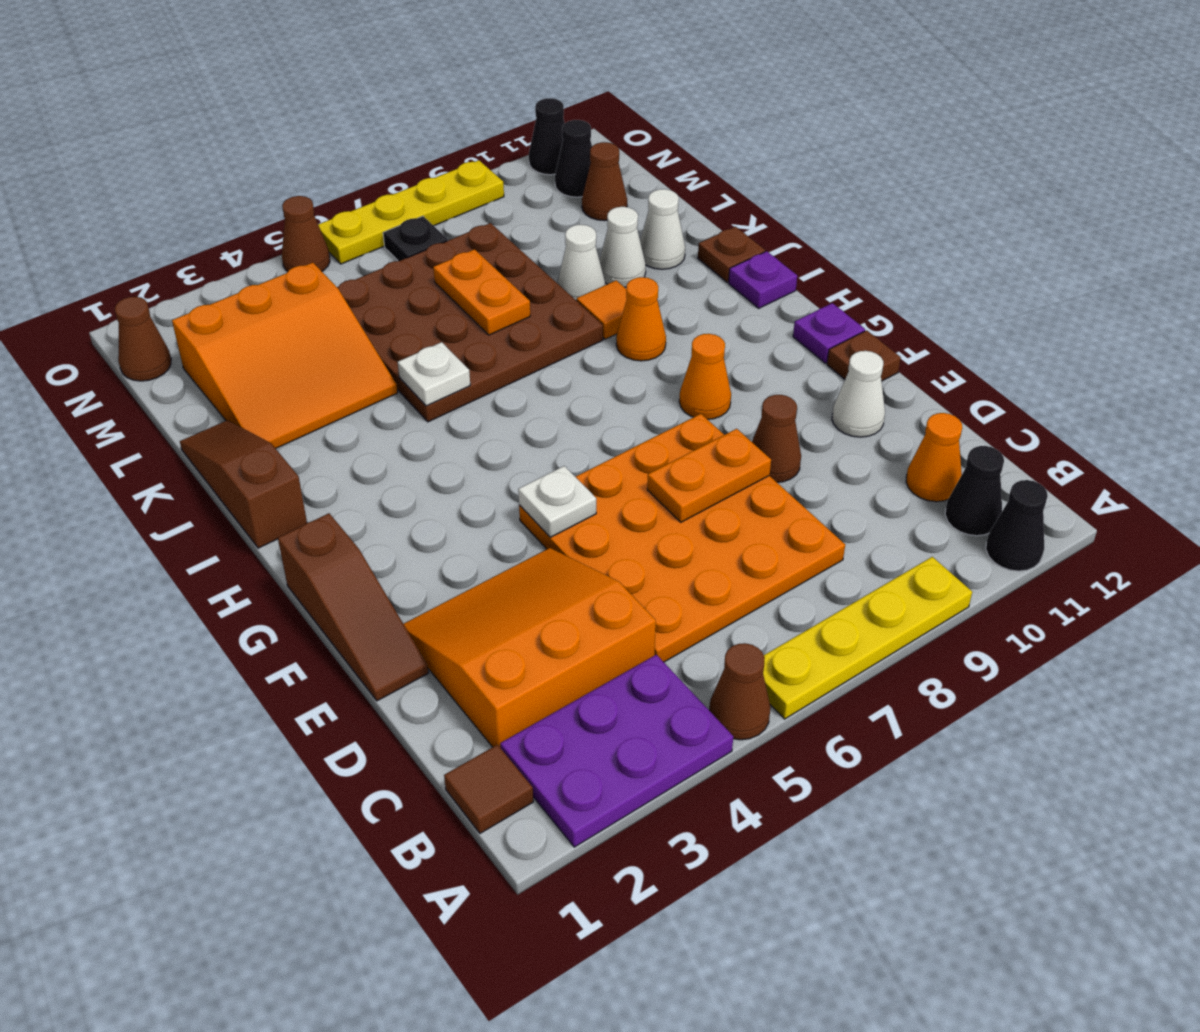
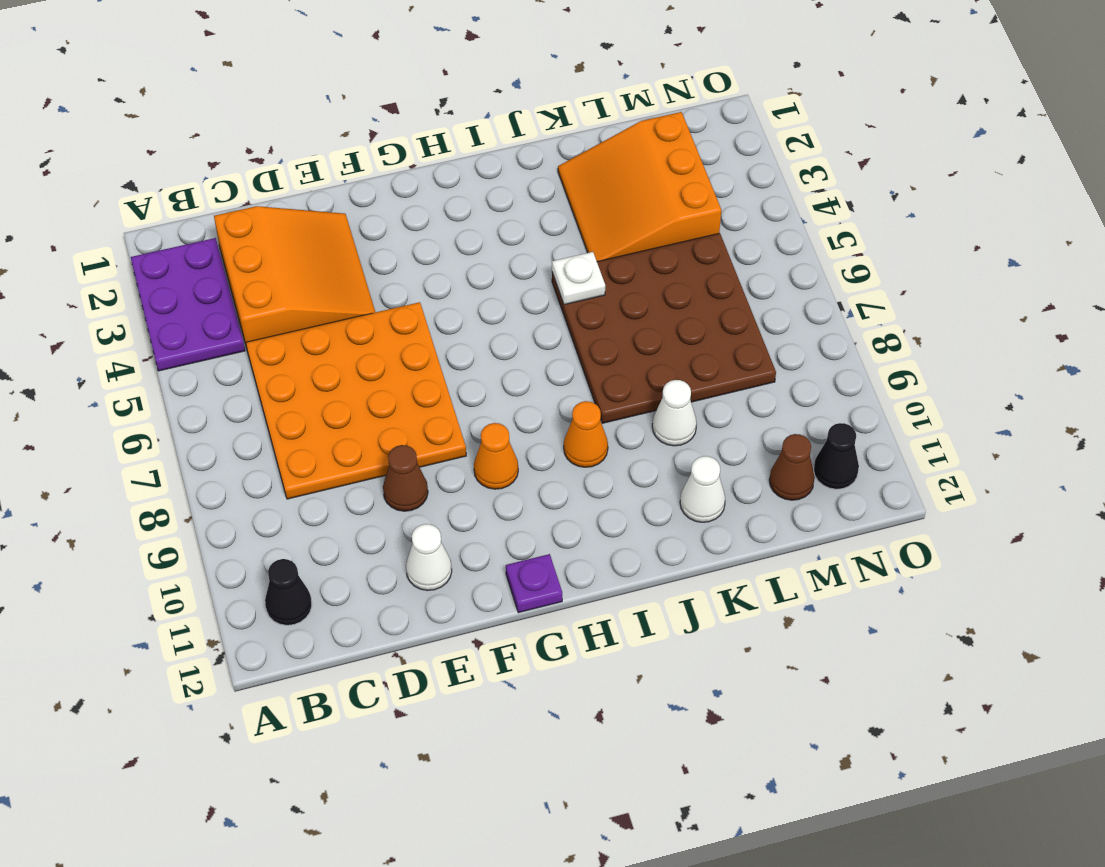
none -> brown cone A5 level 1
none -> yellow plate A6:A9 level 1
none -> black cone A11 level 1
none -> brown tile B1 level 1

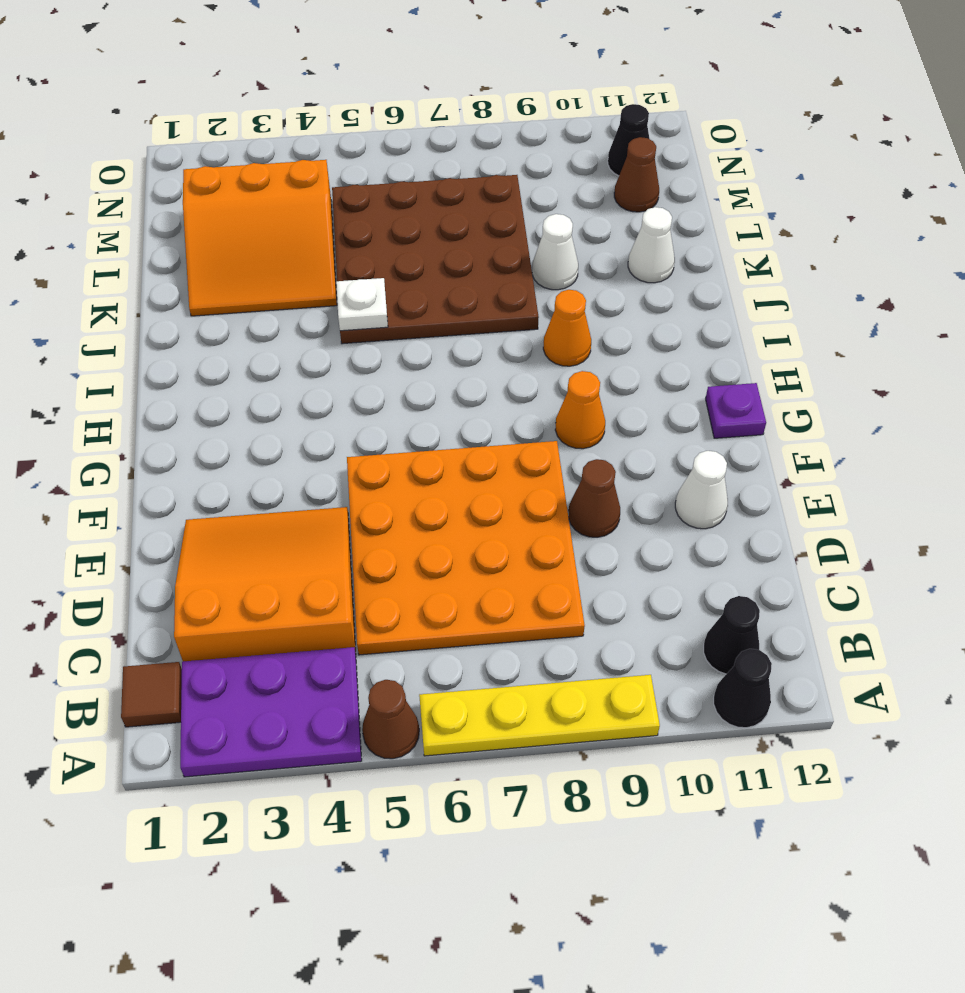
none -> orange cone C11 level 1
none -> brown slope E1:G1 level 1 top G
none -> brown plate F12 level 1
none -> brown slope I1:K1 level 1 top I

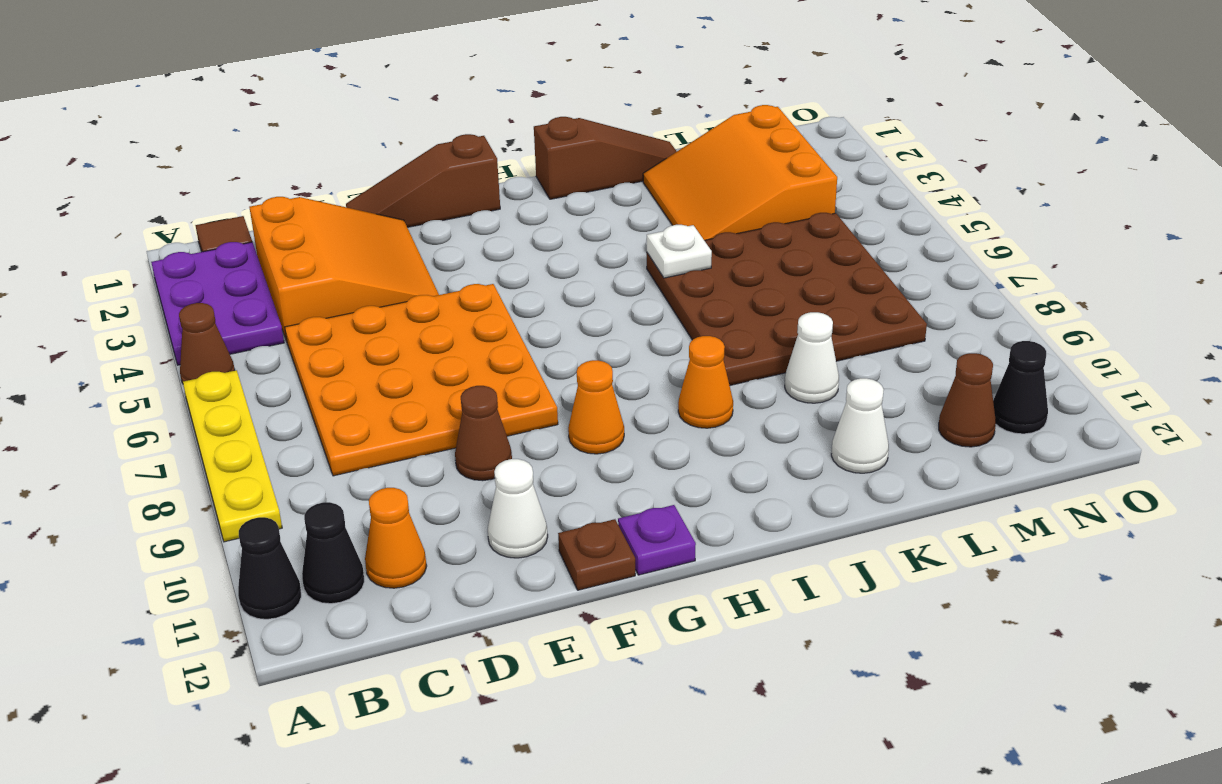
none -> purple plate I12 level 1
none -> orange tile J9 level 1
none -> brown plate J12 level 1
none -> white cone K10 level 1

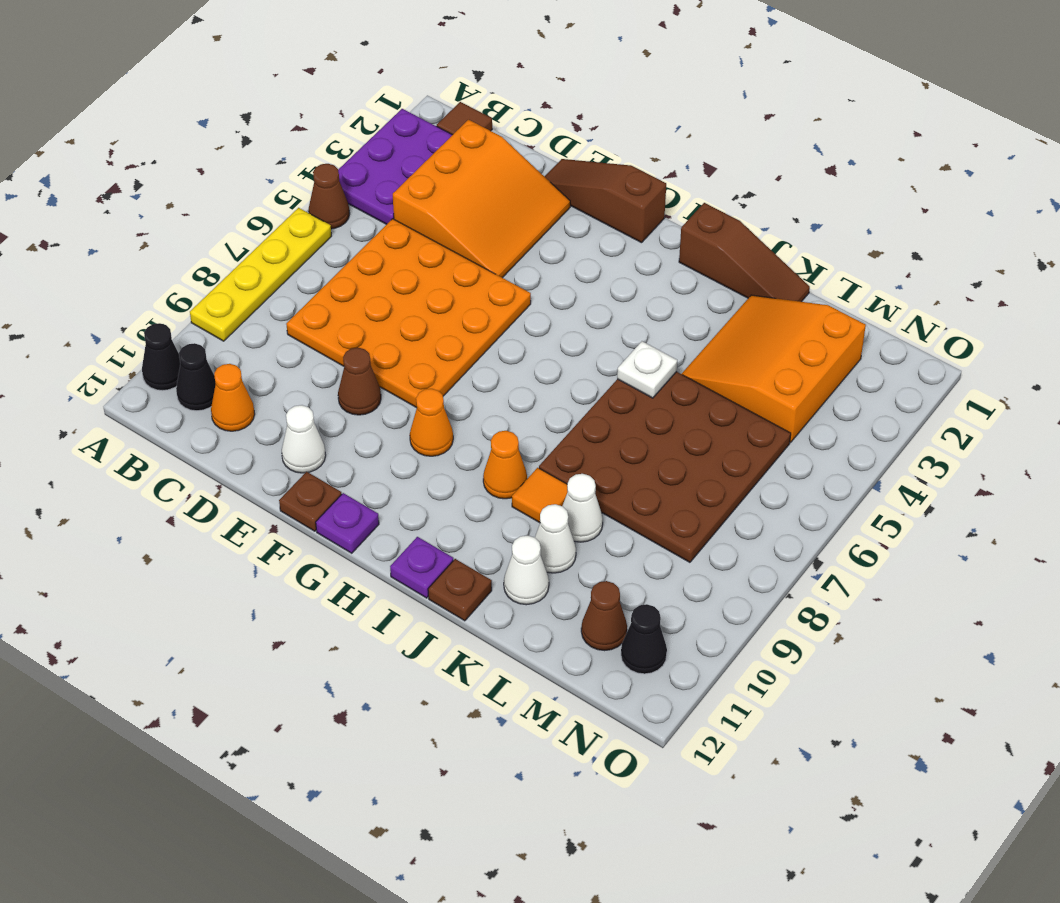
none -> brown cone N1 level 1
none -> black plate N7 level 1
none -> brown cone O5 level 1
none -> yellow plate O6:O9 level 1

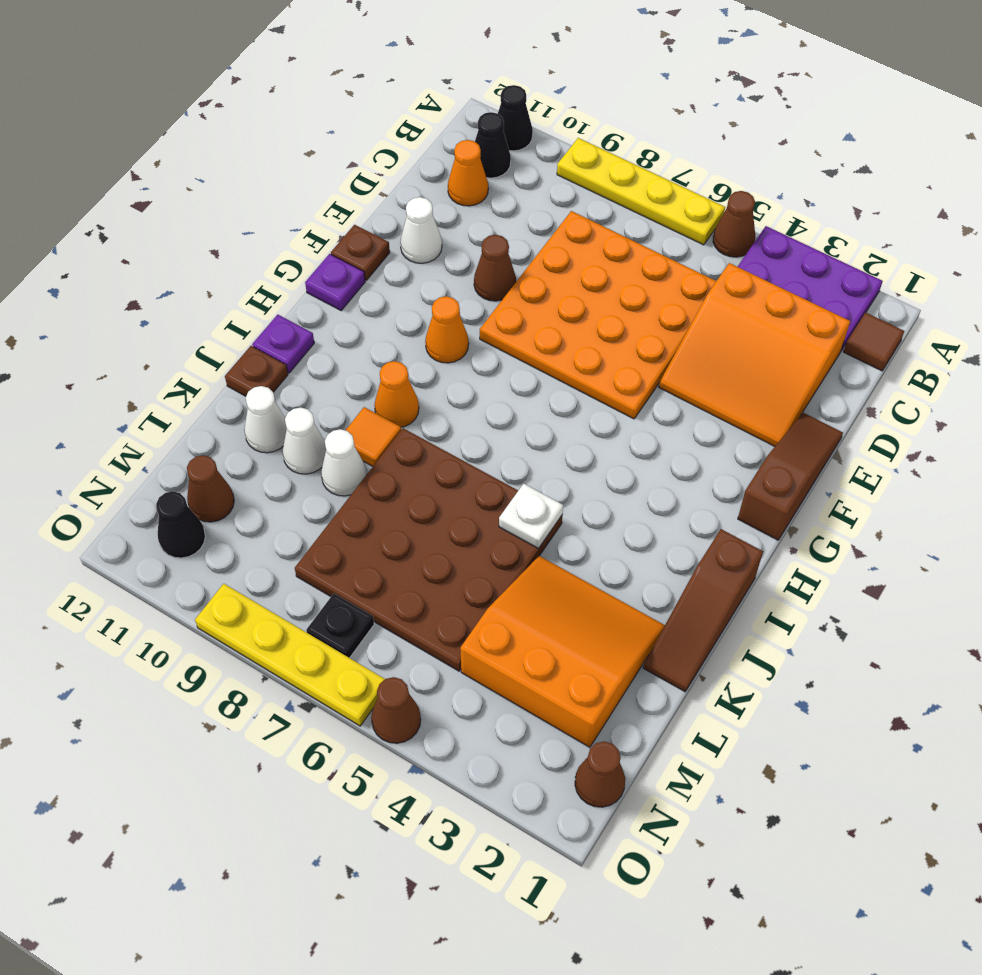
none -> black cone O11 level 1
none -> orange plate E7:E8 level 2
none -> white plate F5 level 2
none -> orange plate K7:L7 level 2

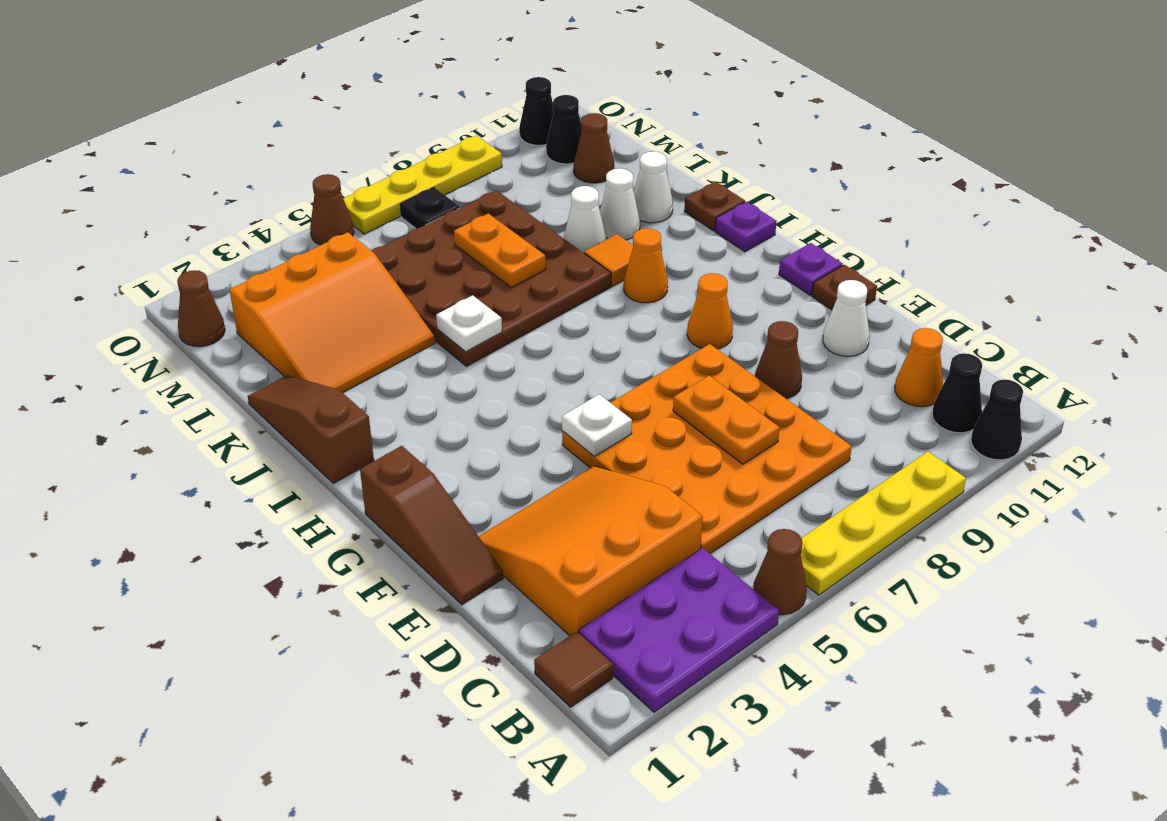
orange plate D7:E7 level 2 -> orange plate E7:E8 level 2

